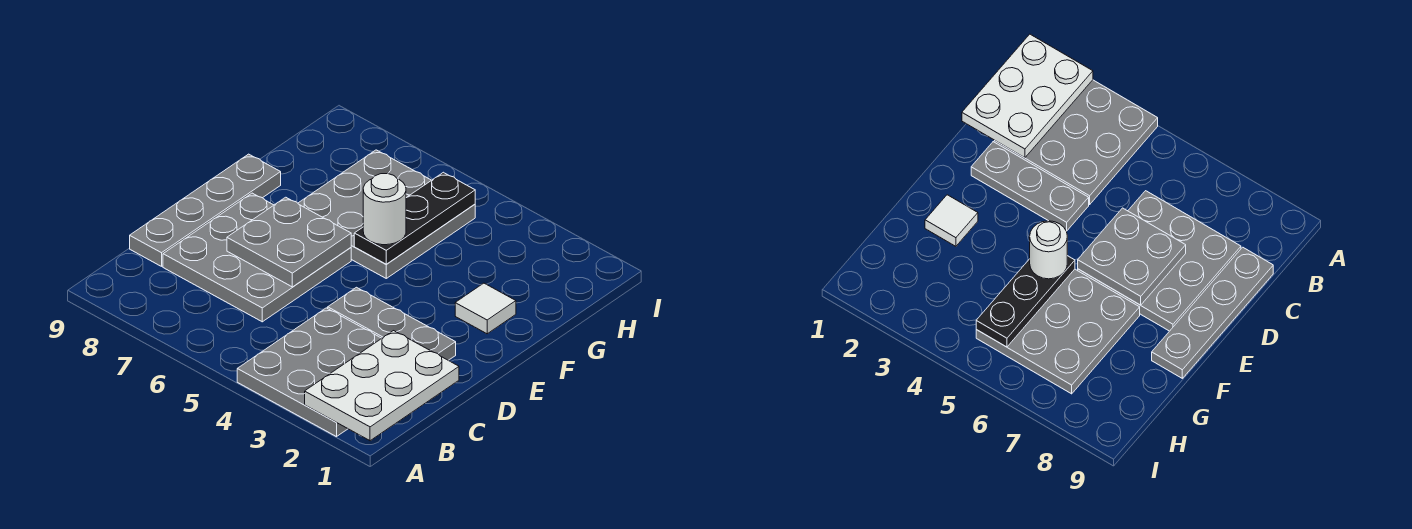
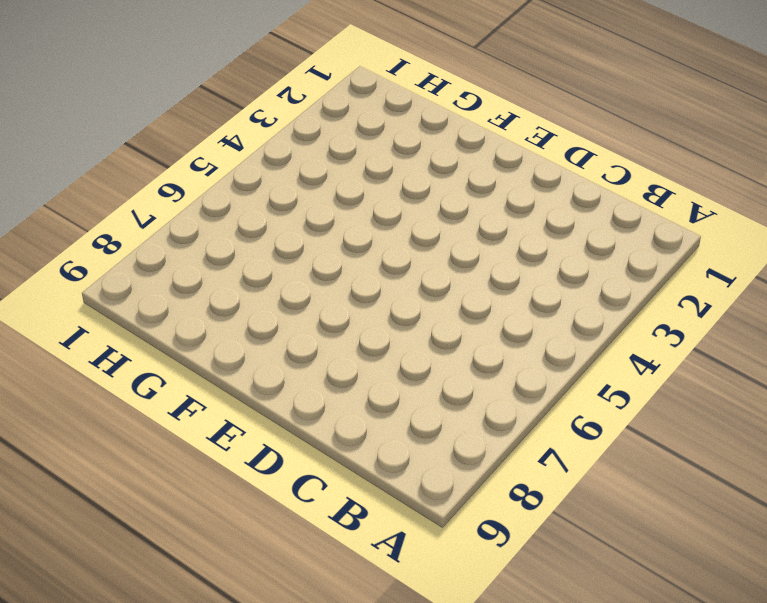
none -> grey plate A2:C4 level 1
none -> grey plate C6:E8 level 1

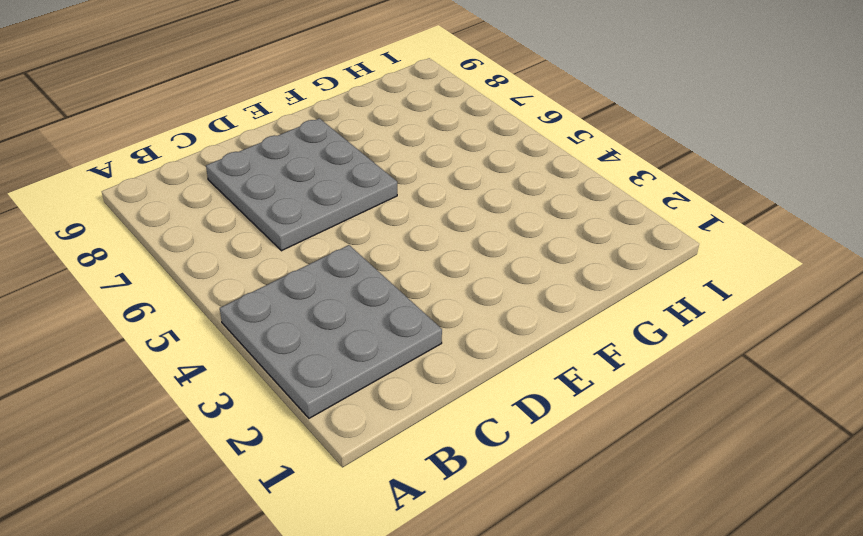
none -> grey plate C9:F9 level 1
none -> grey plate D2:D4 level 1

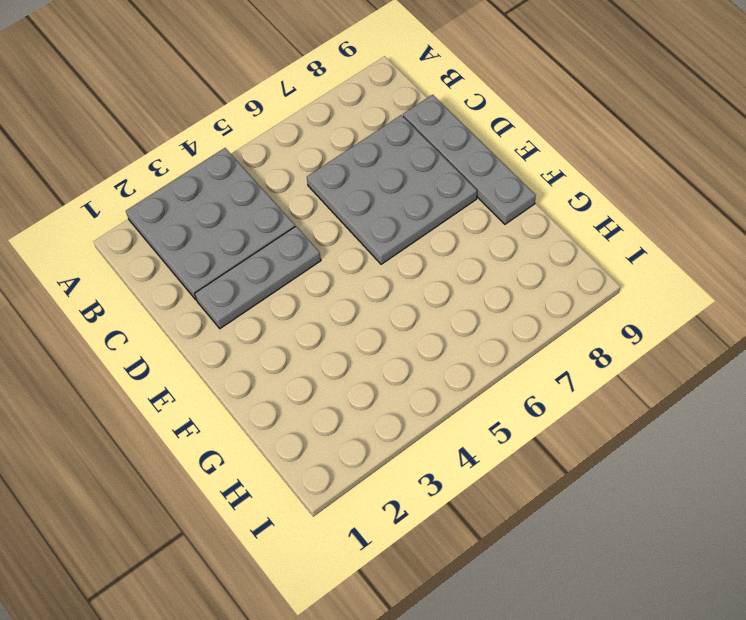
none -> white tile F2 level 1
none -> grey plate F5:H7 level 1

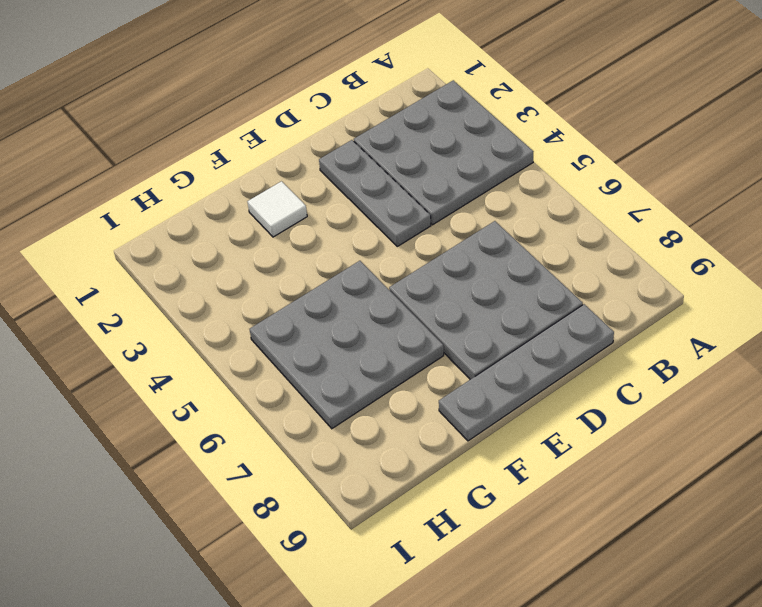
none -> white plate A1:C2 level 2
none -> grey plate D6:E7 level 2

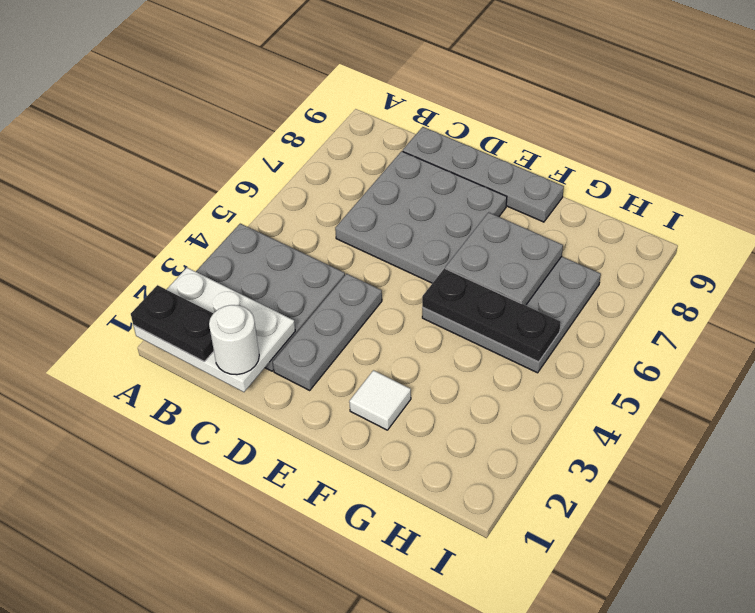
black plate A1:B1 level 3 -> none
white round brick C1 level 3 -> white round brick F5 level 3
grey plate F6:G7 level 2 -> grey plate D6:E7 level 2

